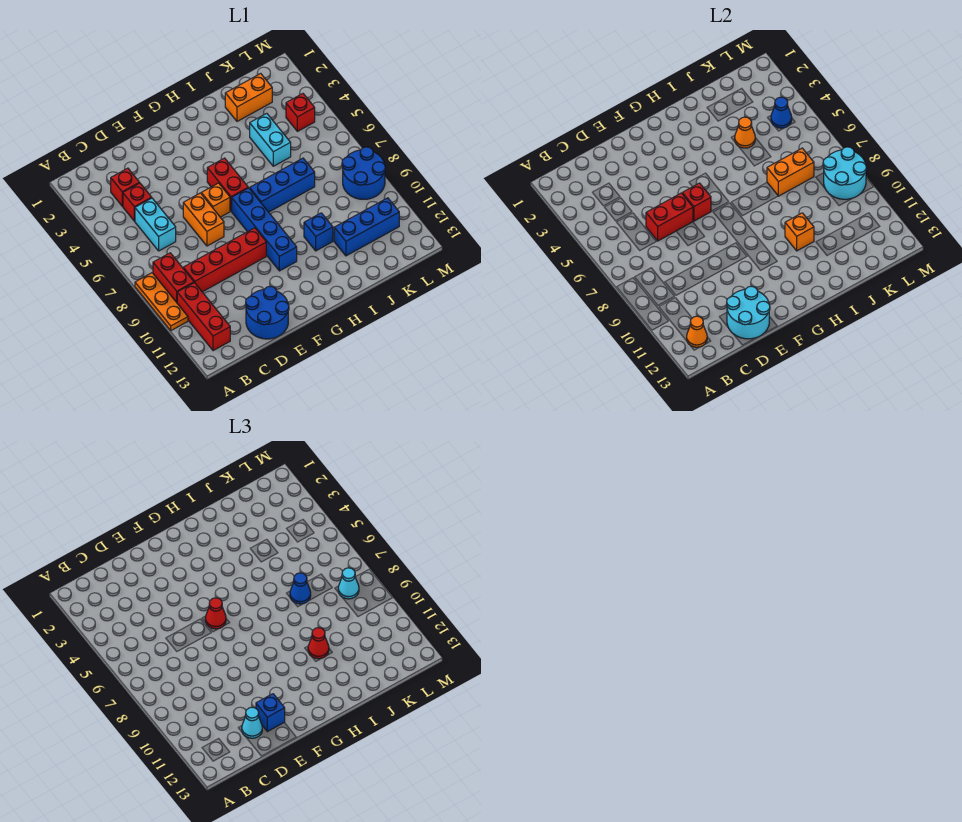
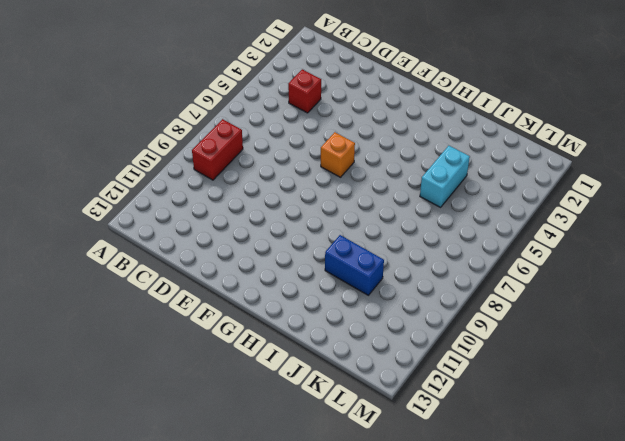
blue brick I10:J10 level 1 -> blue brick I10 level 1
none -> orange plate A8:A10 level 1
none -> red brick B10:B12 level 1
none -> red brick C3 level 1
none -> cyan brick C5:C6 level 1

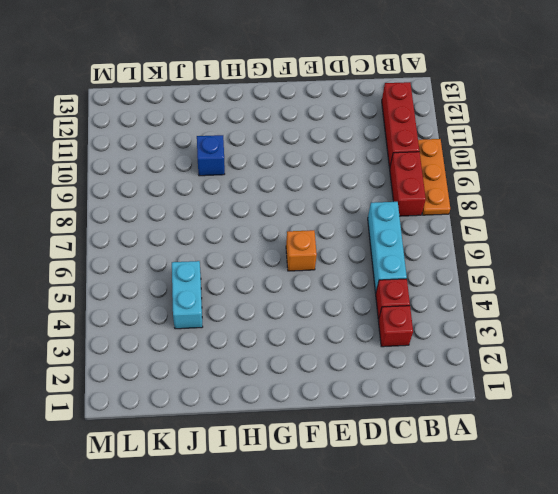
cyan brick C5:C7 level 1 -> cyan brick C5:C6 level 1
none -> red brick C9:F9 level 1
none -> blue round brick D12:E13 level 1
none -> orange brick E6:E7 level 1
none -> red brick G5:G6 level 1

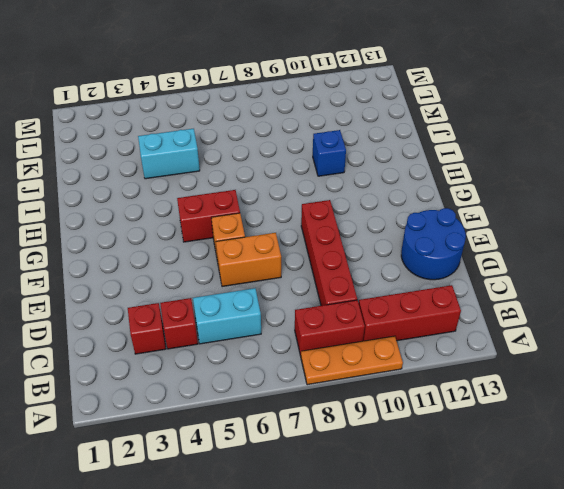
none -> blue brick G7:G10 level 1
none -> blue brick H7:J7 level 1
none -> orange brick J2:K2 level 1
none -> blue brick J11:L11 level 1

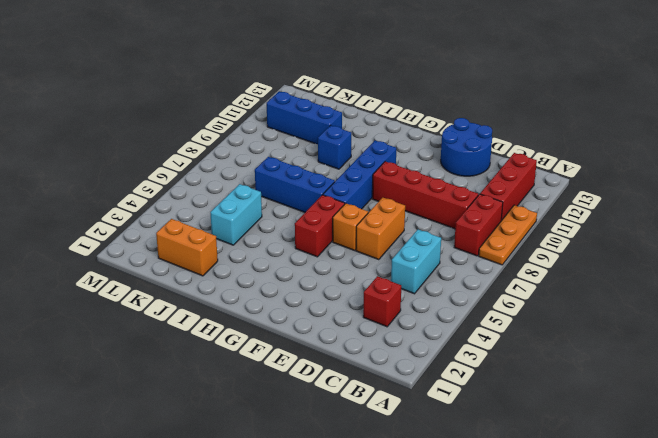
none -> red brick C4 level 1
none -> red brick L4 level 1
none -> blue round brick L8:M9 level 1
none -> orange cone B12 level 2

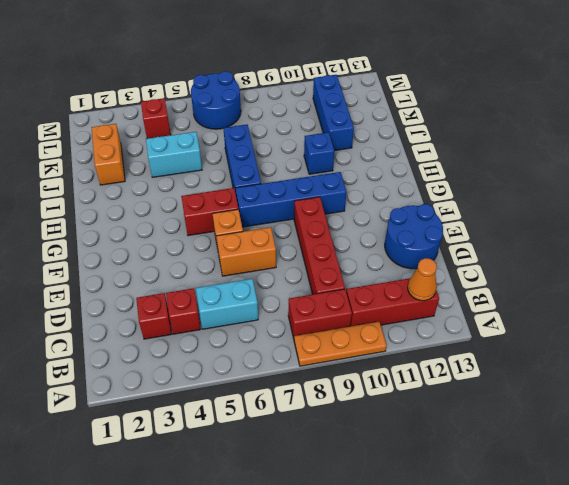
blue round brick L6:M7 level 1 -> blue round brick L8:M9 level 1
none -> red brick D6:E6 level 2
none -> cyan round brick D12:E13 level 2
none -> red brick F6 level 2
none -> orange brick I10 level 2

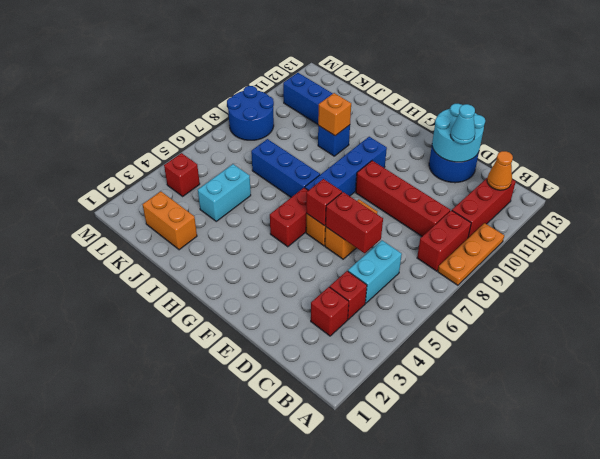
none -> orange cone J4 level 2
none -> orange brick J7:K7 level 2
none -> blue cone L4 level 2
none -> cyan round brick L8:M9 level 2

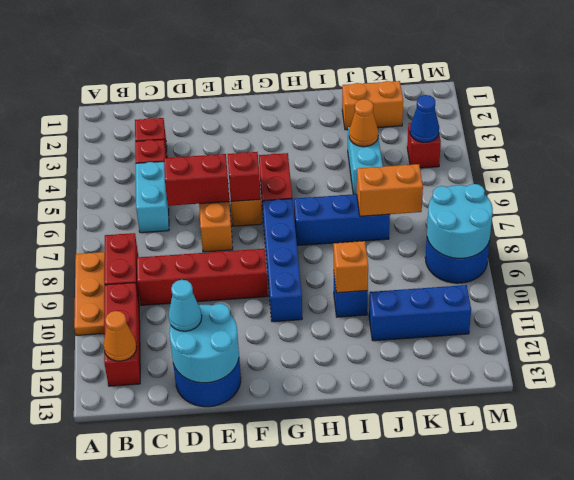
none -> blue brick E12 level 3
none -> red cone F6 level 3
none -> red cone I10 level 3
none -> blue cone J7 level 3

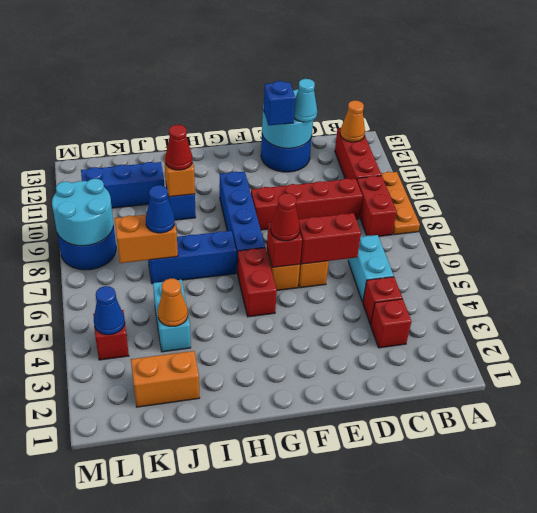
none -> cyan cone L8 level 3

